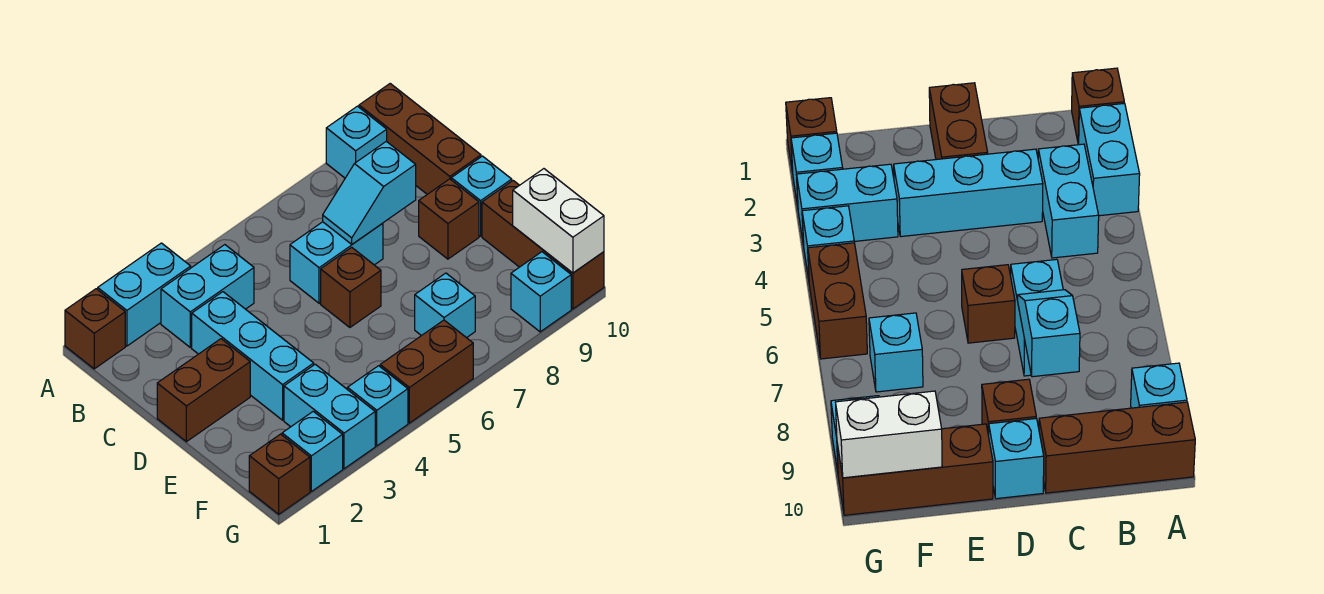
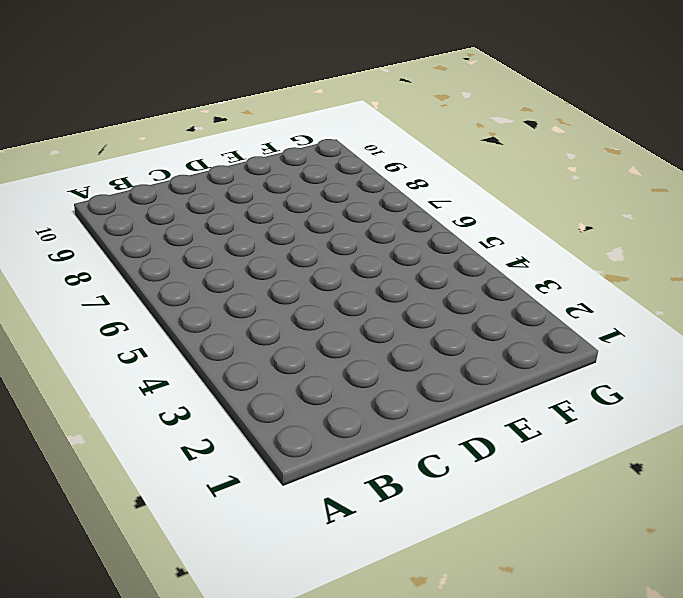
none -> brown brick A1 level 1
none -> cyan brick A2:A3 level 1
none -> cyan brick A9 level 1

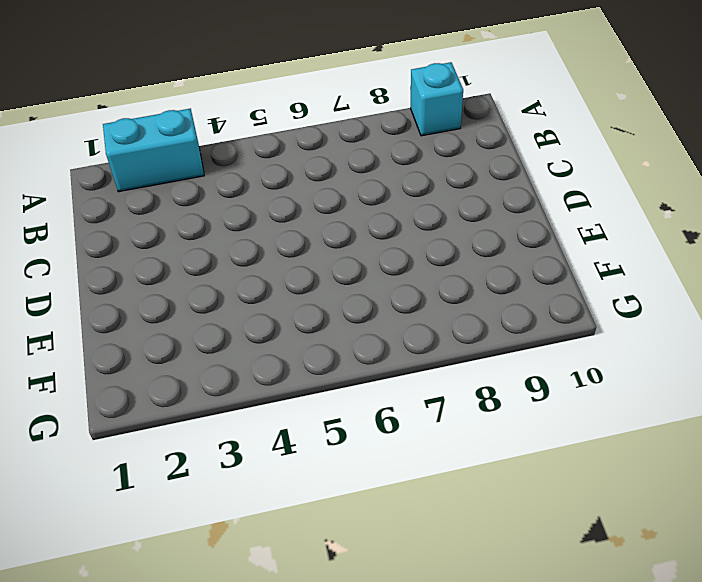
none -> brown brick A1 level 1
none -> brown brick A10:C10 level 1
none -> cyan brick B3:B4 level 1

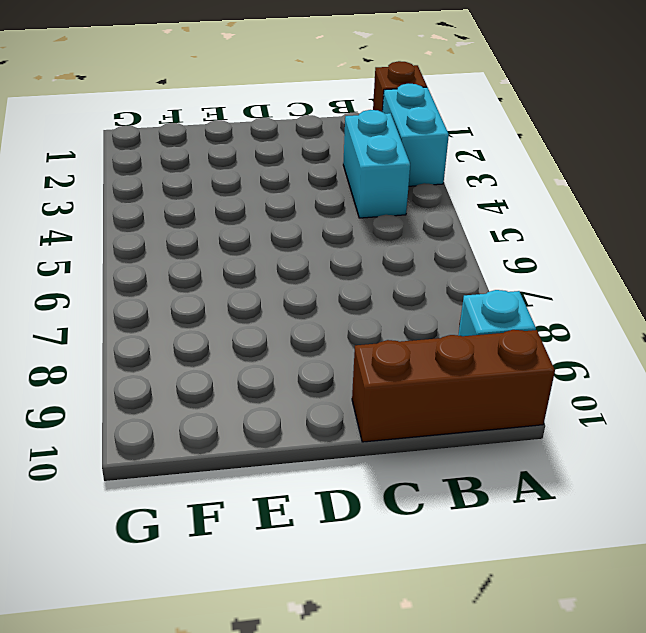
none -> cyan brick C3:E3 level 1
none -> cyan brick C6:C7 level 1
none -> brown brick D1:D2 level 1

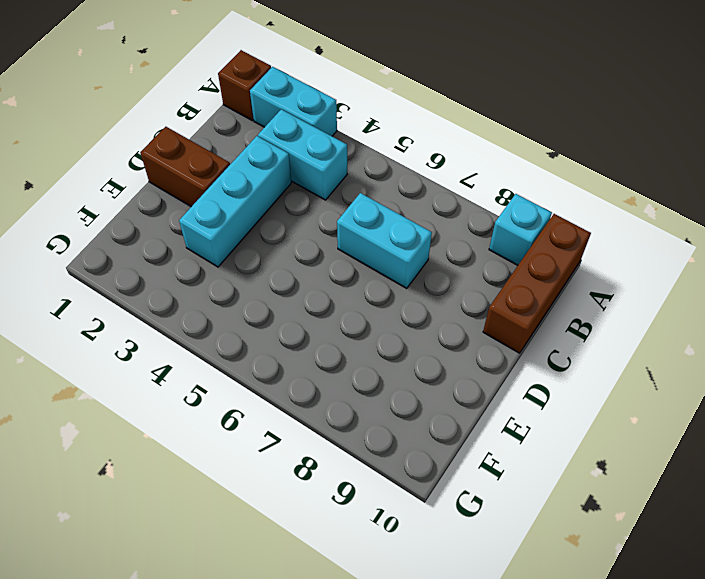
none -> brown brick D6 level 1
none -> brown brick D9 level 1
none -> cyan brick D10 level 1

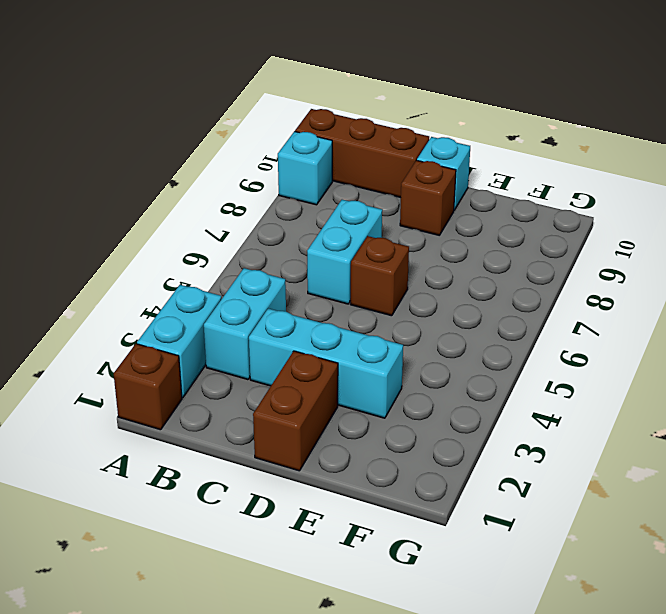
none -> brown brick E10:G10 level 1
none -> cyan brick F3:G3 level 1
none -> cyan brick F7 level 1

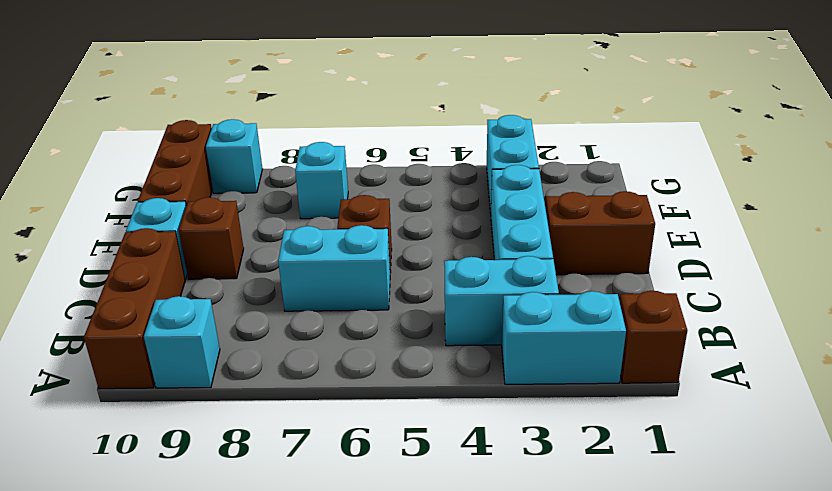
none -> brown brick G1 level 1
none -> cyan brick G2 level 1
none -> cyan brick G4 level 1

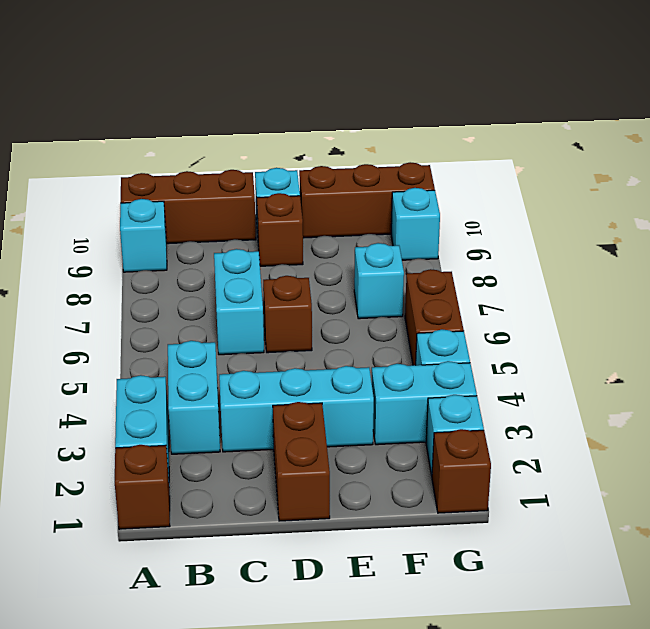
none -> cyan slope C7:C8 level 2 top 8
none -> white brick F10:G10 level 2

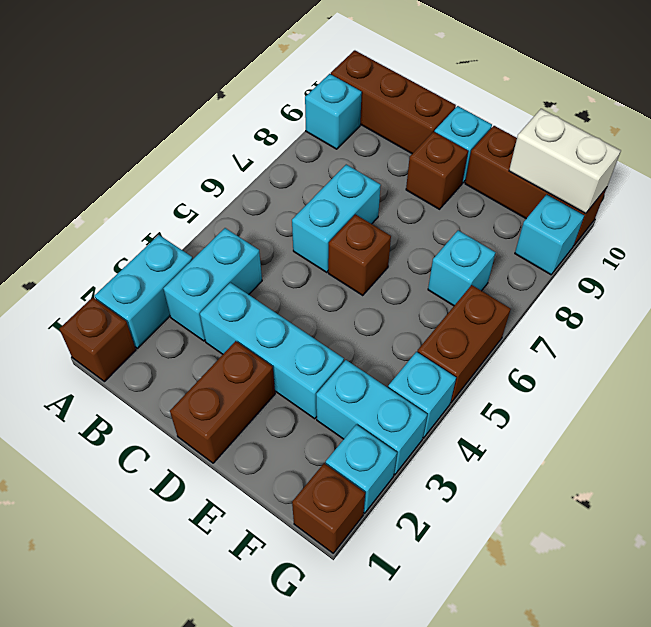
none -> cyan slope C7:C8 level 2 top 8

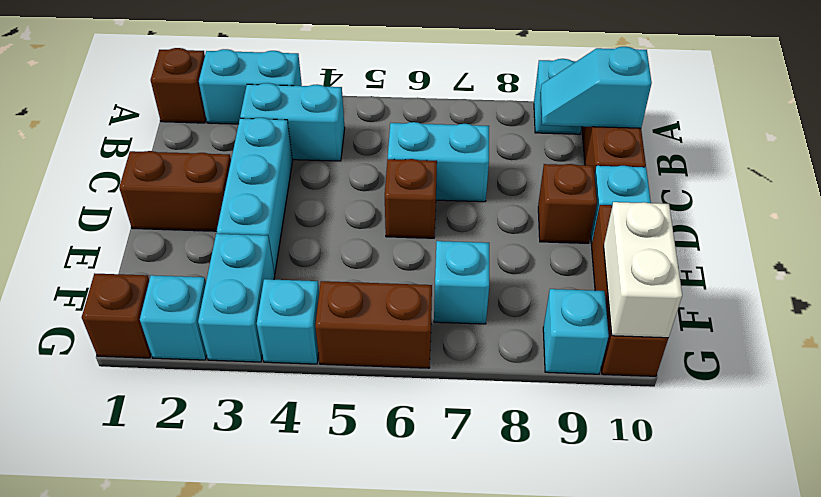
cyan slope B9:B10 level 2 top 10 -> cyan slope C7:C8 level 2 top 8

